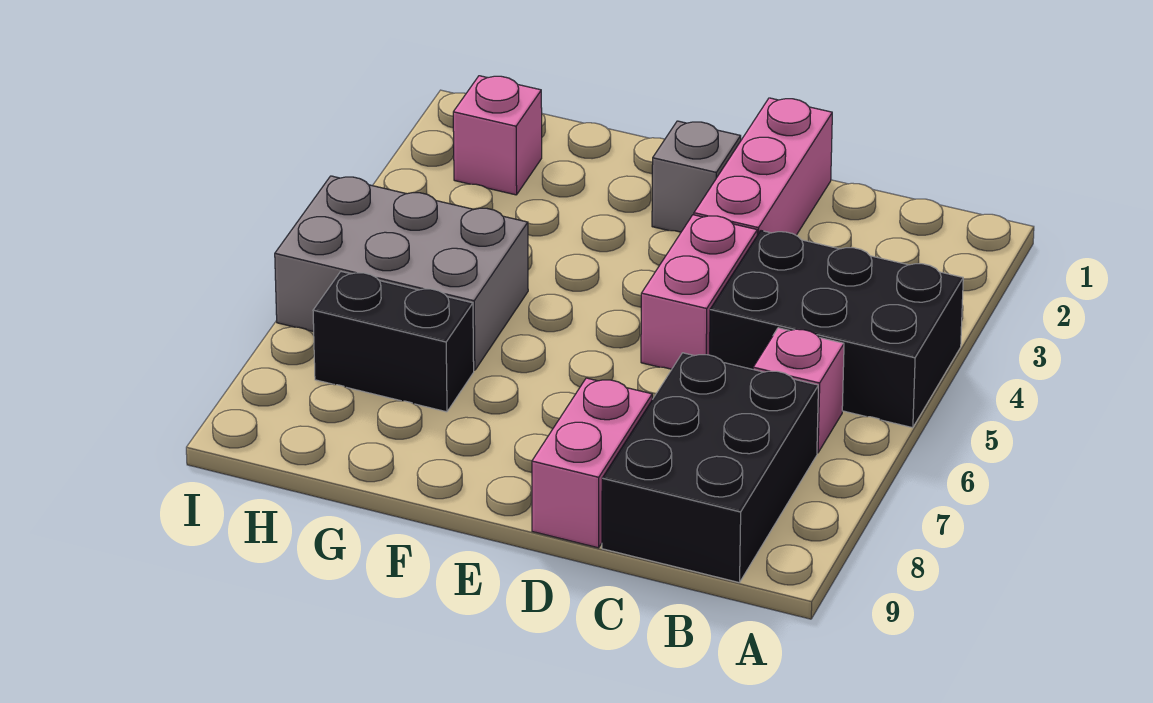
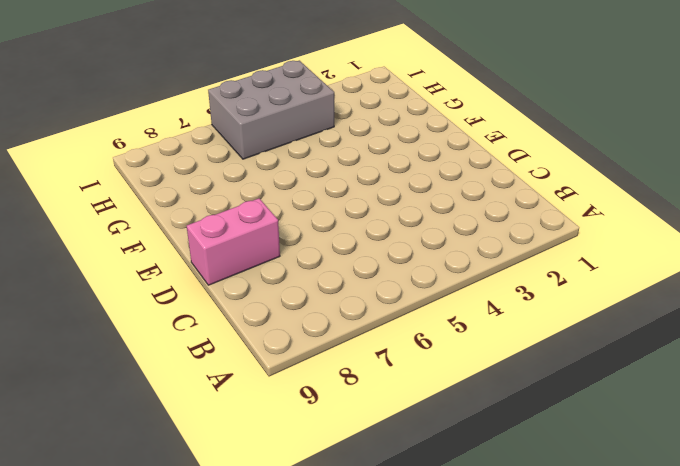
grey brick H4:I6 level 1 -> grey brick G5:I6 level 1
none -> black brick A4:C5 level 1
none -> pink brick B6 level 1

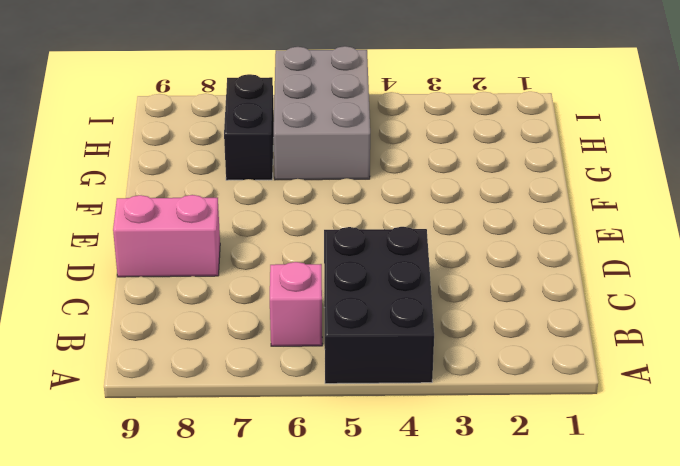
none -> black brick B7:C9 level 1
none -> pink brick D1:D3 level 1

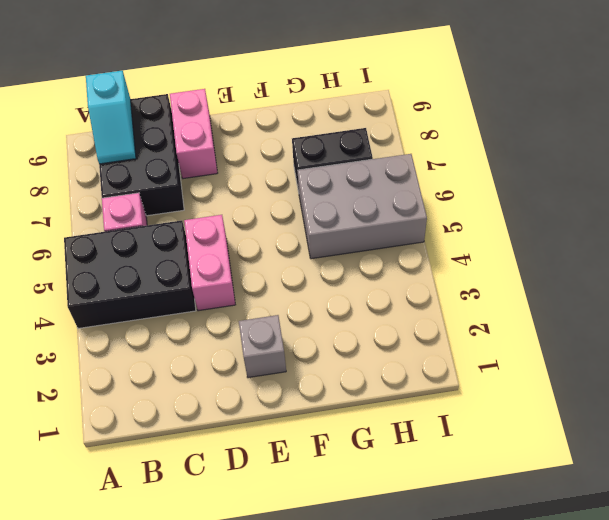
cyan slope B8:B9 level 2 top 9 -> none
none -> pink brick D1:D3 level 1
none -> pink brick H2 level 1

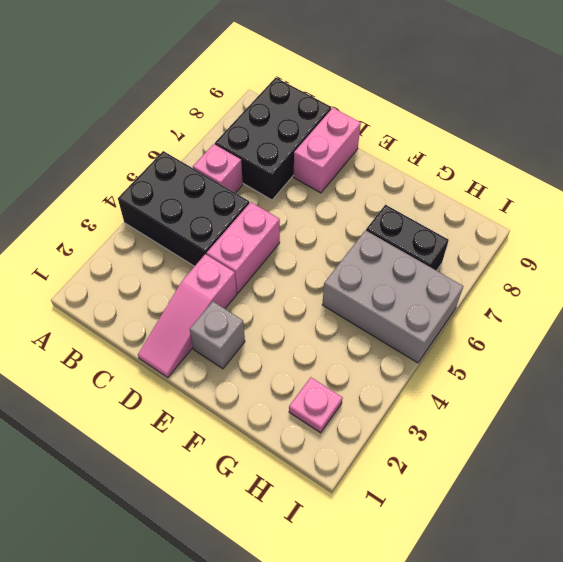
pink slope D1:D3 level 1 top 3 -> pink brick D1:D3 level 1
pink plate H2 level 1 -> pink brick H2 level 1

